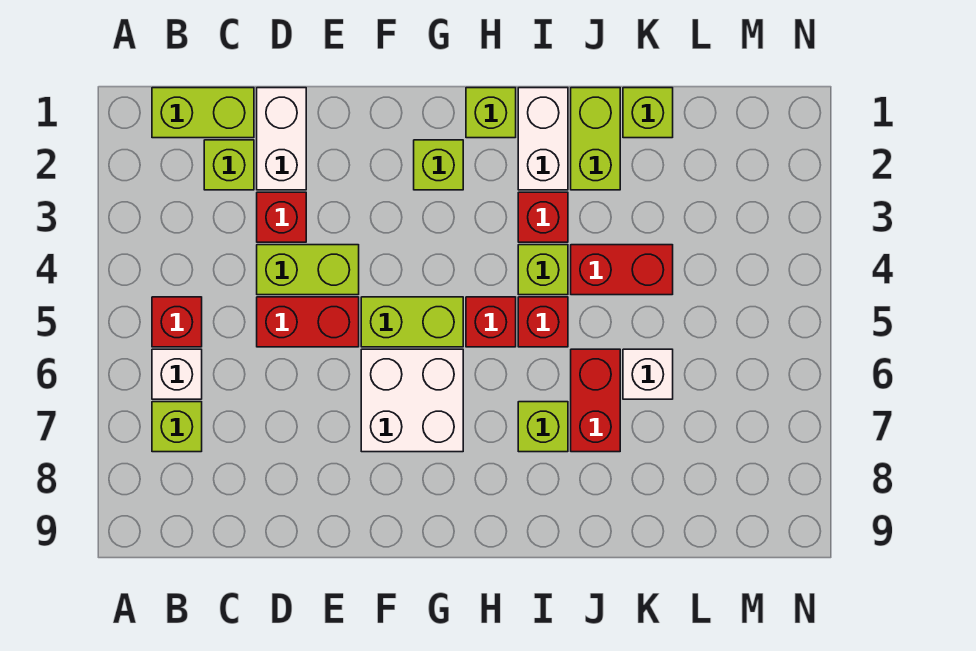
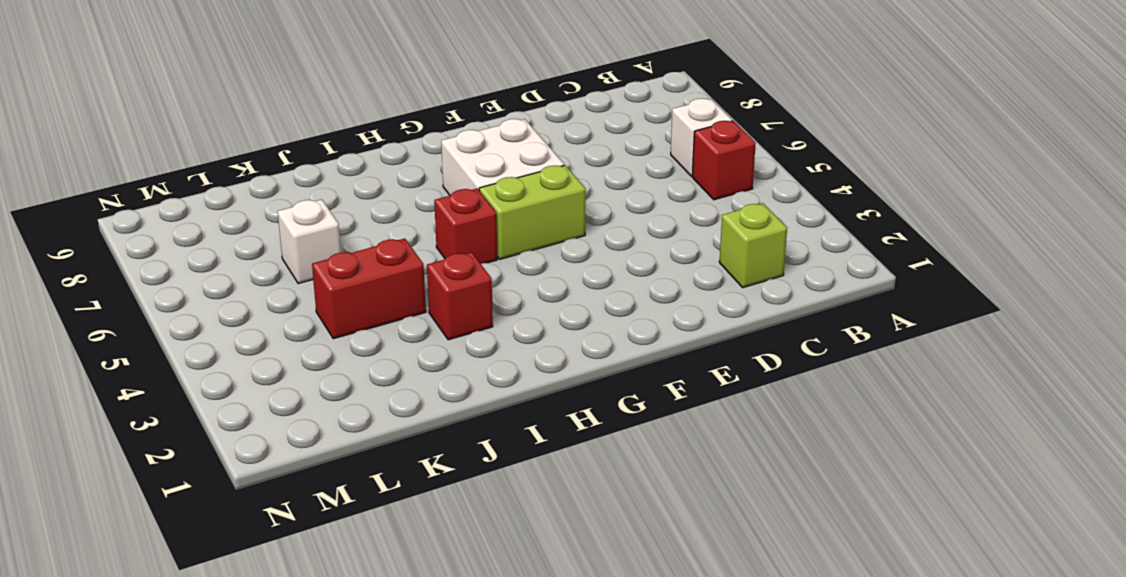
none -> lime brick B1:C1 level 1
none -> lime brick B7 level 1
none -> white brick D1:D2 level 1

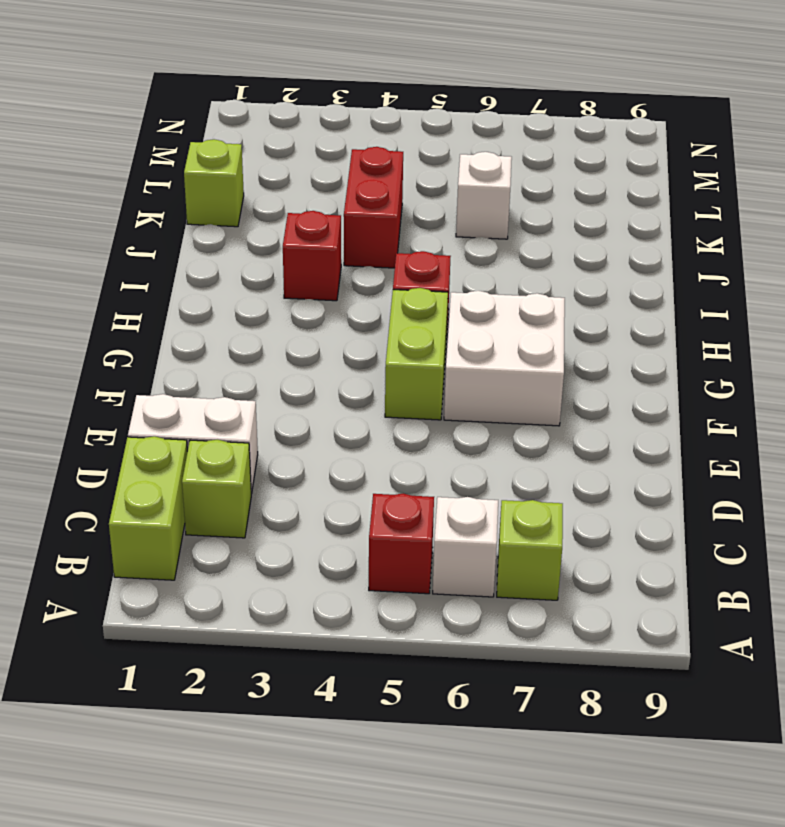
none -> red brick D3 level 1
none -> lime brick D4:E4 level 1
none -> red brick D5:E5 level 1

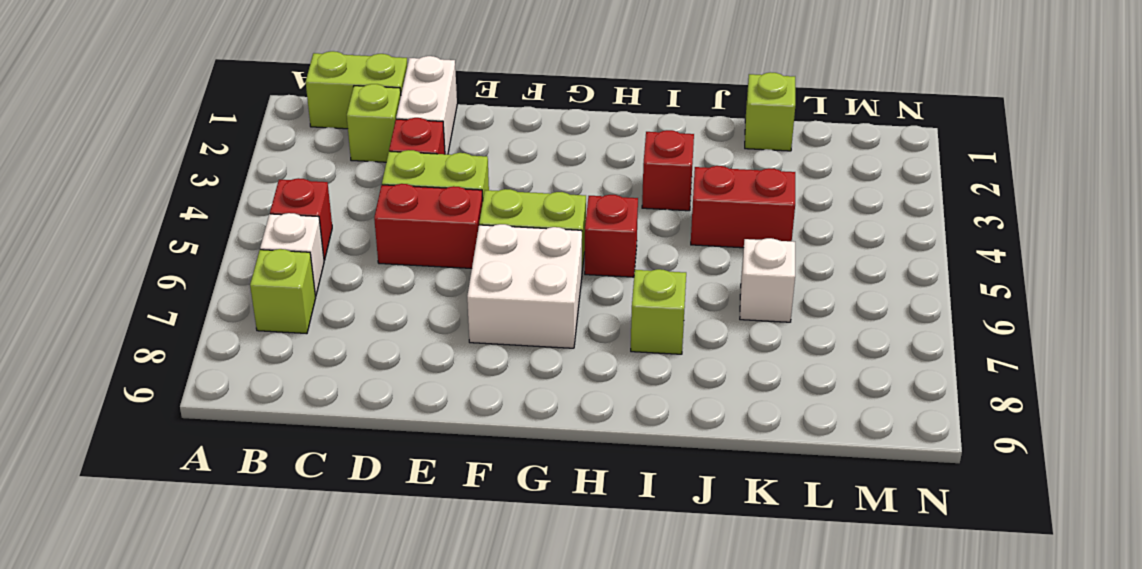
none -> lime brick G2 level 1
none -> lime brick H1 level 1
none -> white brick I1:I2 level 1

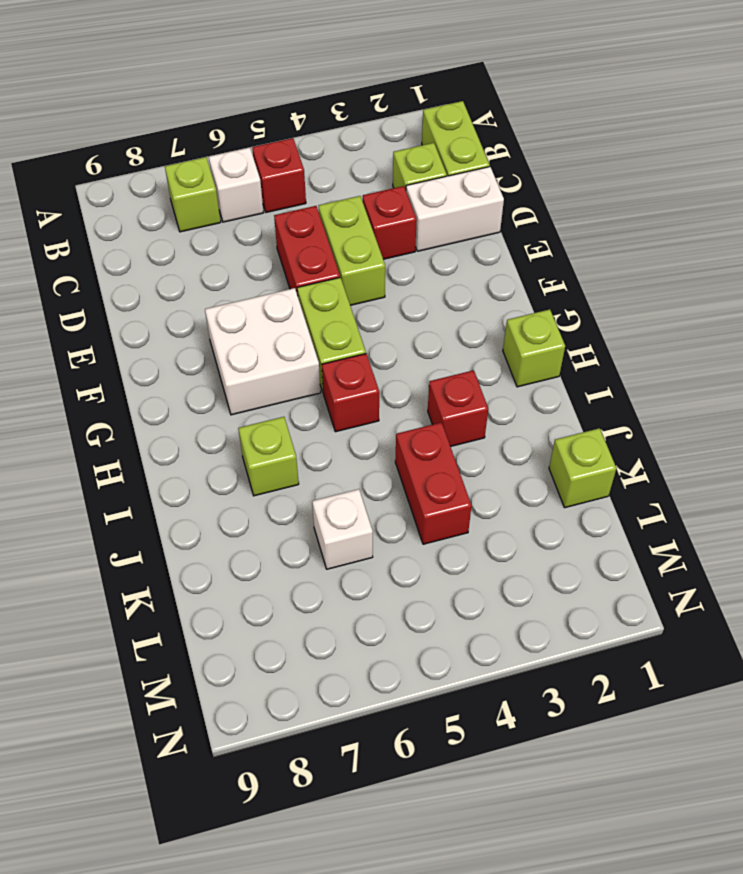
none -> lime brick G2 level 1
none -> white brick I1:I2 level 1
none -> lime brick I4 level 1

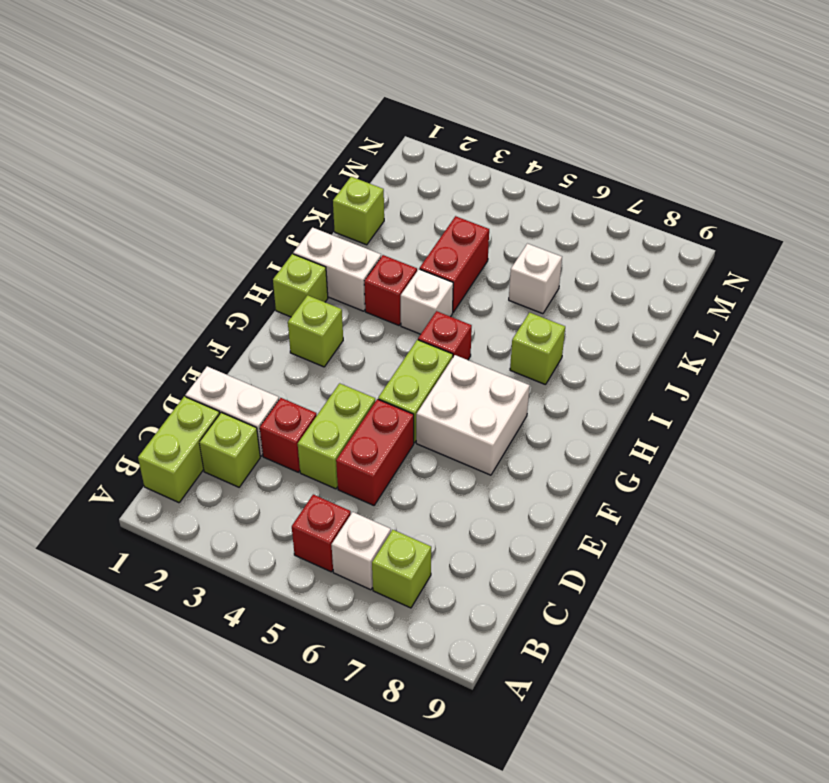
white brick I4 level 1 -> lime brick I4 level 1
none -> red brick I5 level 1
none -> lime brick J1:J2 level 1
none -> red brick J6:J7 level 1

